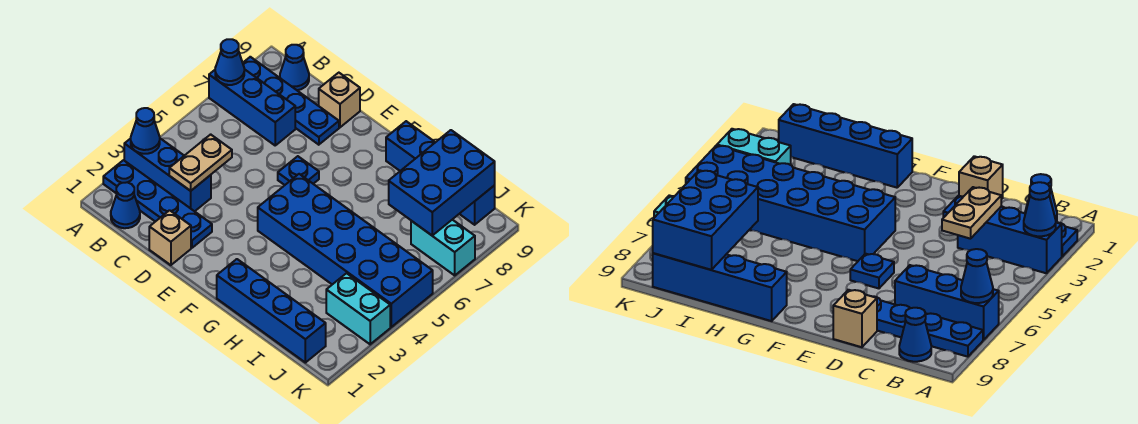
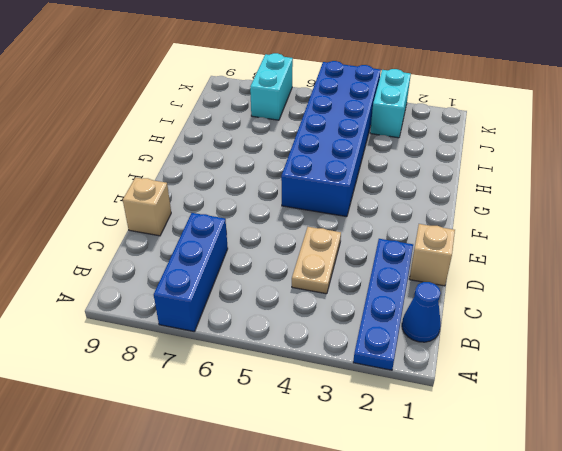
tan plate C4:D4 level 1 -> tan plate C3:C4 level 2
none -> blue brick A3:C3 level 1
none -> blue plate A8:D8 level 1
none -> blue cone B9 level 1

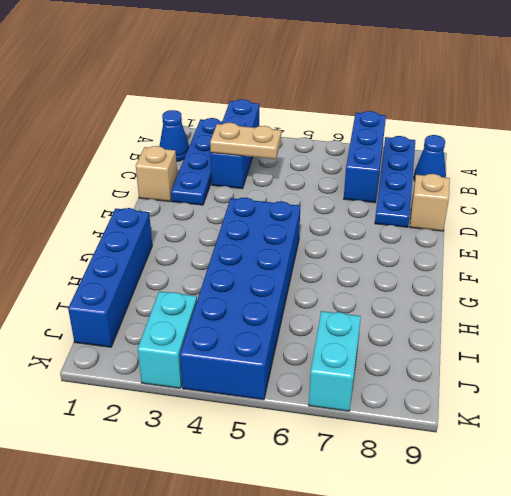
none -> blue plate E6 level 1
none -> blue brick G9:J9 level 1
none -> blue cone A3 level 2

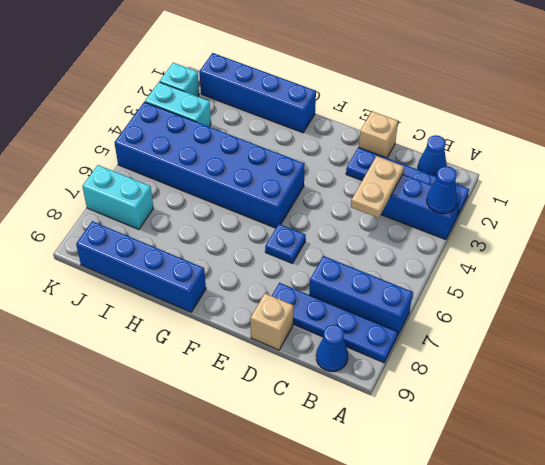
cyan brick K2 level 1 -> none
none -> blue cone A7 level 2
none -> blue brick I7:J9 level 2

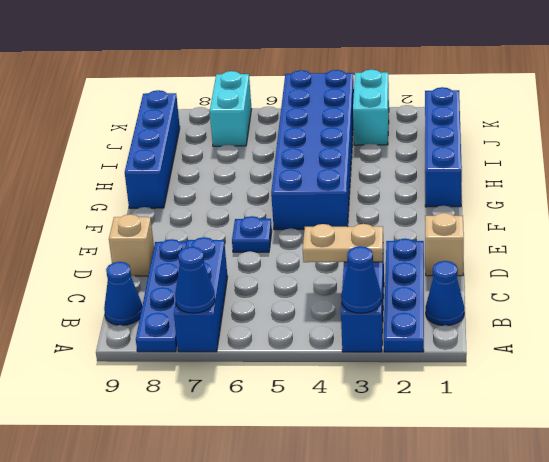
none -> blue brick I7:J9 level 2

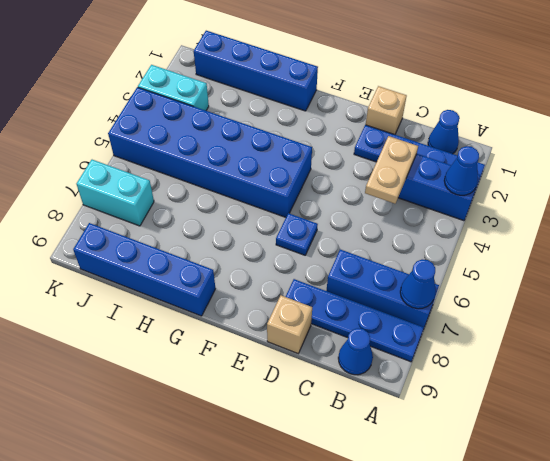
none -> blue brick I7:J9 level 2

